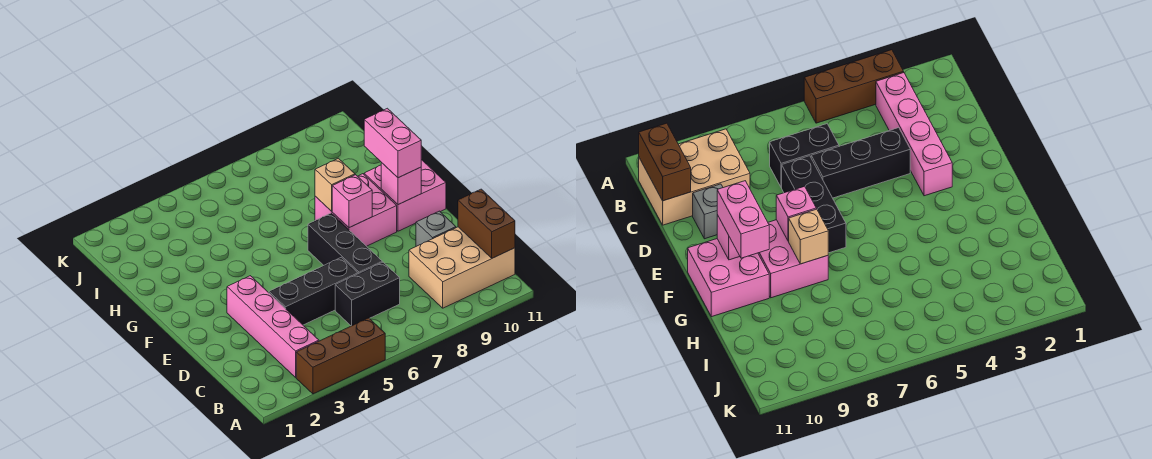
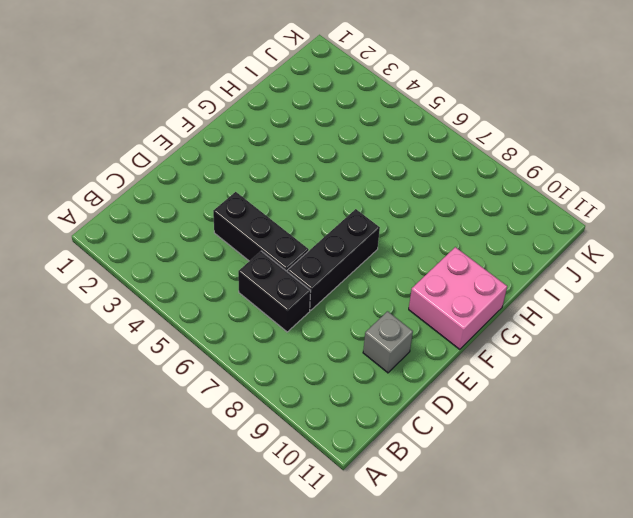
none -> brown brick A3:A5 level 1
none -> pink brick B3:E3 level 1
none -> tan brick B9:C11 level 1

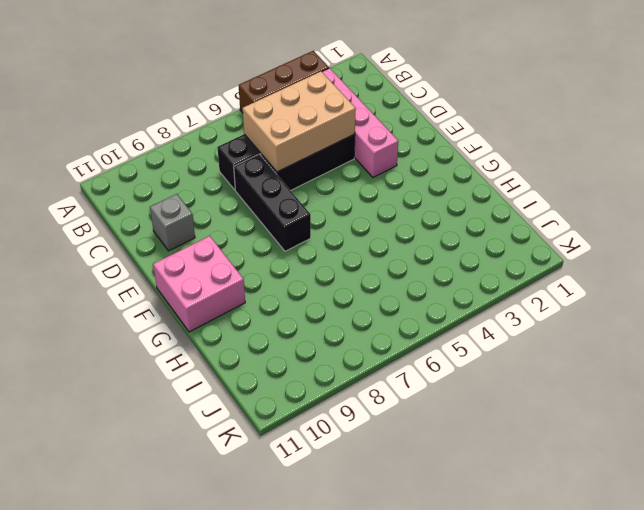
tan brick C4:D6 level 2 -> tan brick B9:C11 level 1
none -> pink brick F8:G9 level 1
none -> brown brick B11:C11 level 2
none -> pink brick F8 level 2

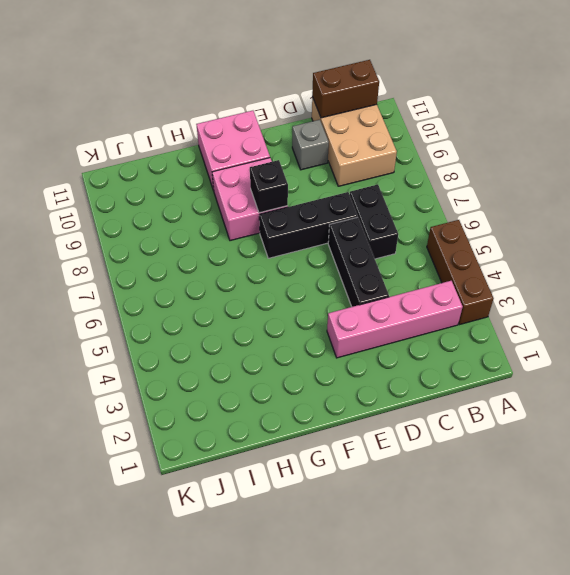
black brick F8 level 2 -> pink brick F8 level 2
none -> pink brick F10 level 2
none -> tan brick G8 level 2
none -> pink brick F10:G10 level 3

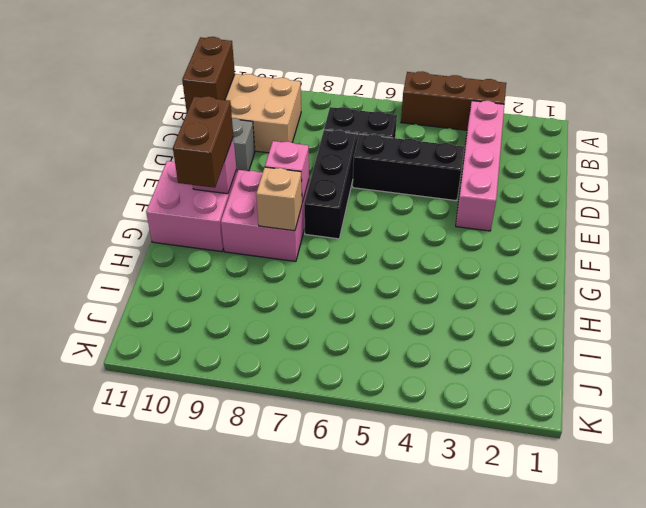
brown brick F10:G10 level 3 -> pink brick F10:G10 level 3

